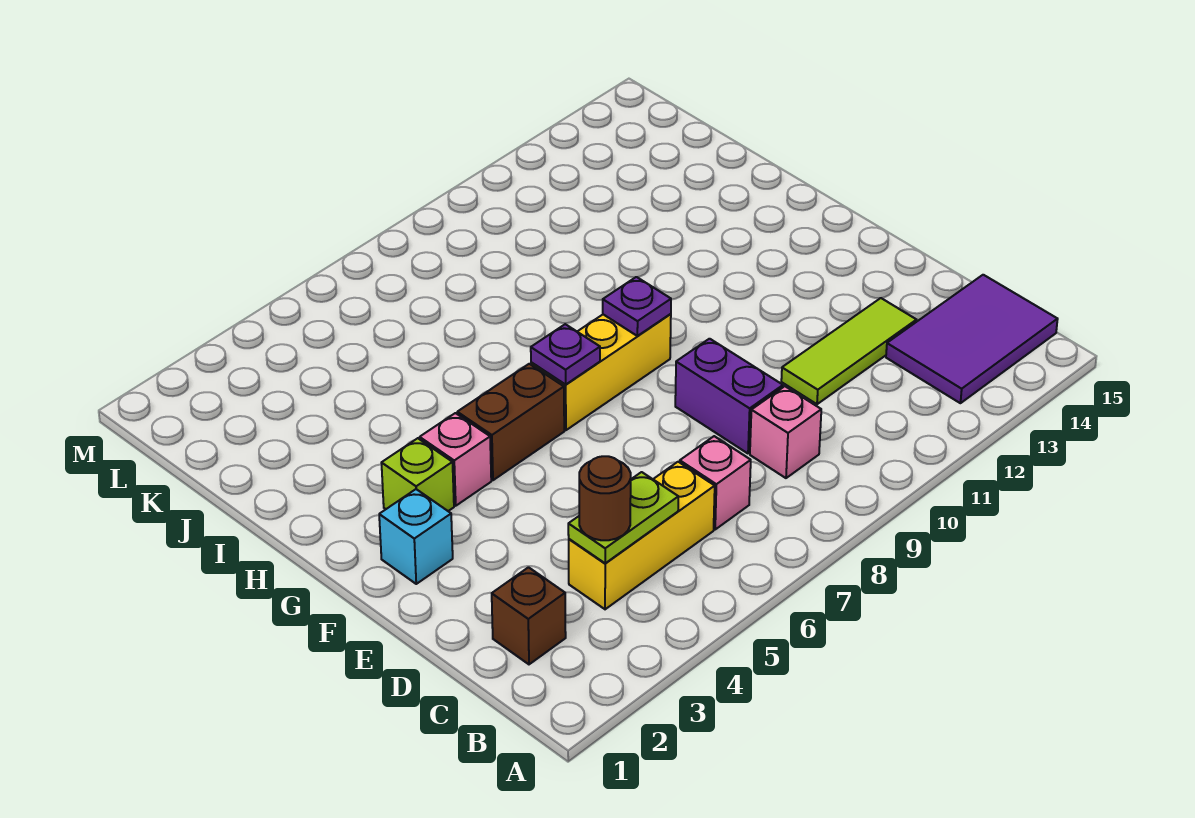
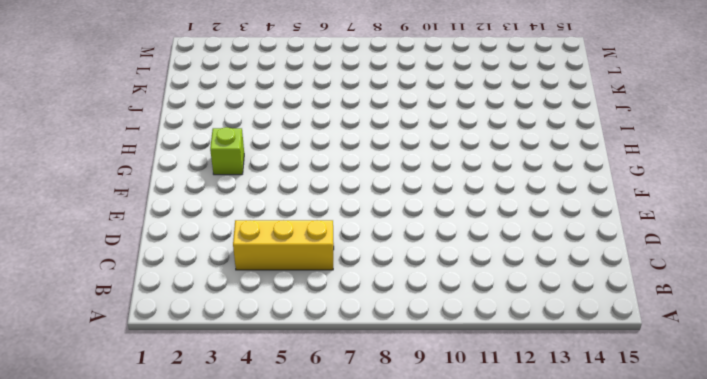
none -> purple tile B13:C15 level 1
none -> brown brick C2 level 1
none -> pink brick C7 level 1

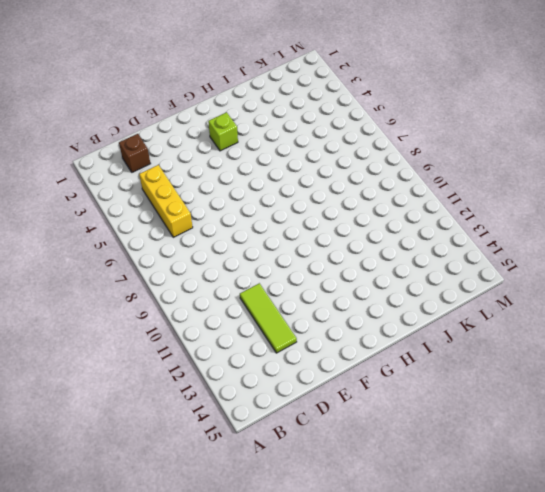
none -> purple tile B13:C15 level 1
none -> pink brick C7 level 1
none -> pink brick C9 level 1

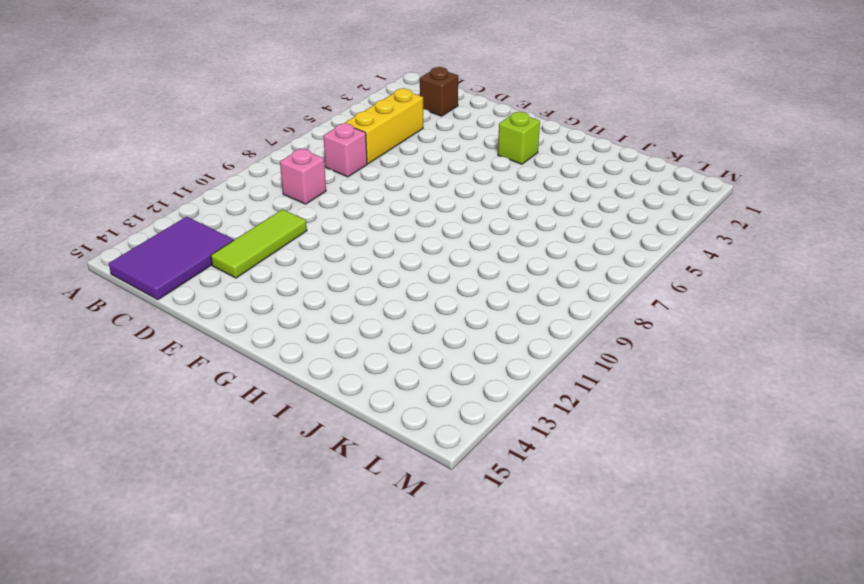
none -> purple brick D9:E9 level 1
none -> cyan brick F2 level 1
none -> pink brick G4 level 1

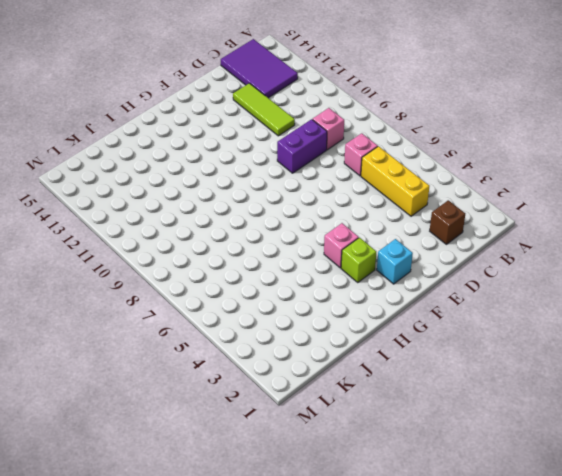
none -> brown brick G5:G6 level 1
none -> yellow brick G7:G9 level 1
none -> lime plate C4:C5 level 2

